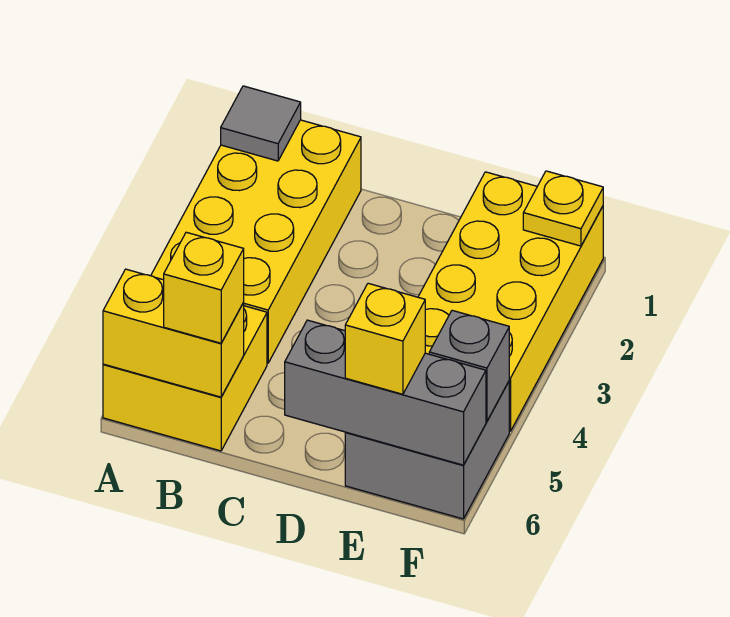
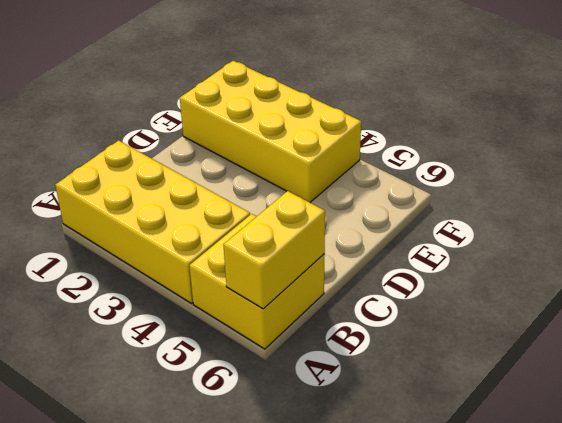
none -> grey brick E5:F6 level 1
none -> grey tile A1 level 2

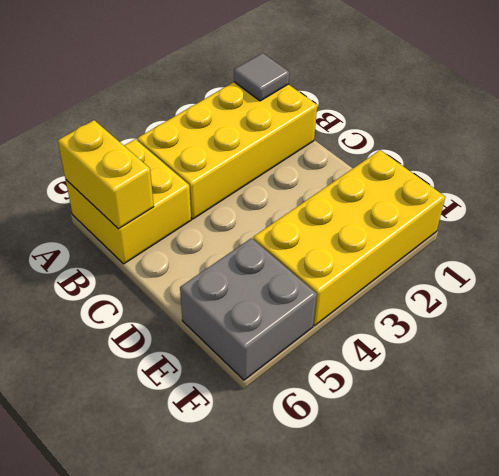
none -> grey brick D6:F6 level 2
none -> yellow plate F1 level 2

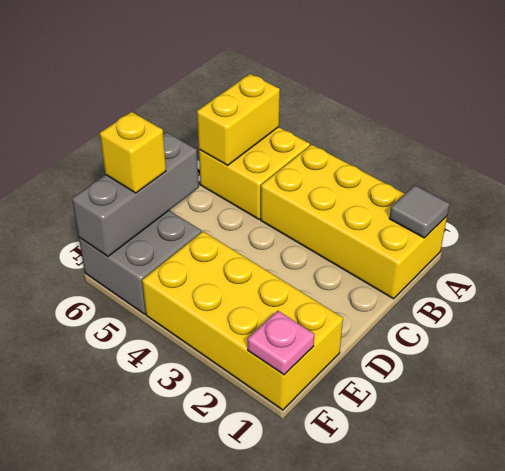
pink plate F1 level 2 -> yellow plate F1 level 2
none -> grey brick F5 level 2
none -> yellow brick B6 level 3

